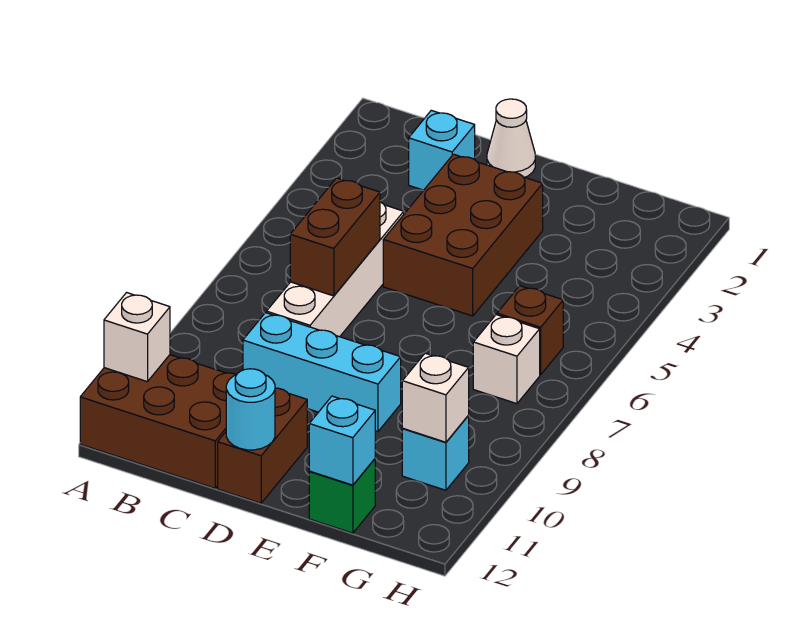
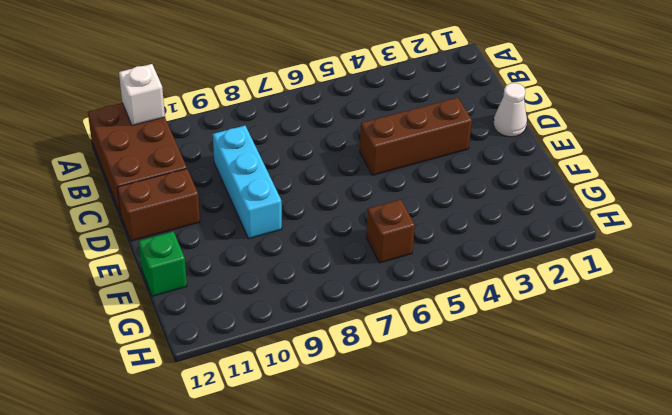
brown brick D3:D5 level 1 -> brown brick D3:E5 level 1
none -> cyan brick C2 level 1
none -> white brick C5:C8 level 1
none -> white brick G7 level 1

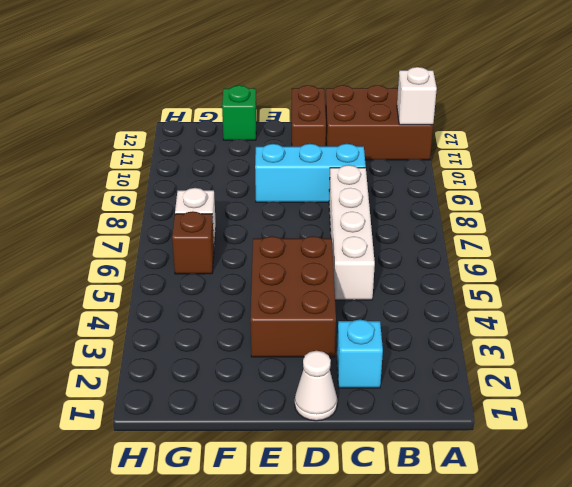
none -> cyan brick G10 level 1
none -> brown brick C6:C7 level 2
none -> cyan round brick D12 level 2

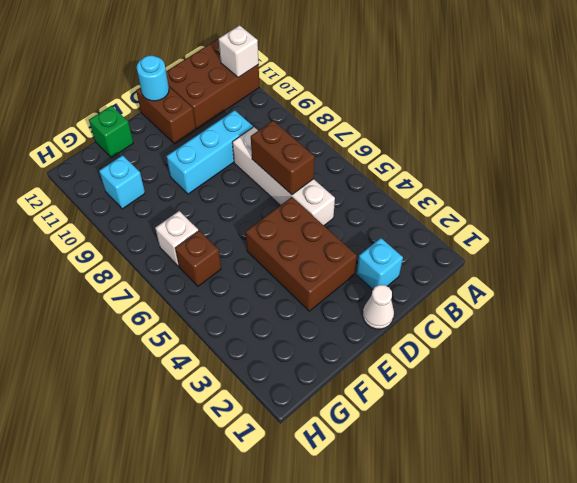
none -> cyan brick F12 level 2
none -> white brick G10 level 2

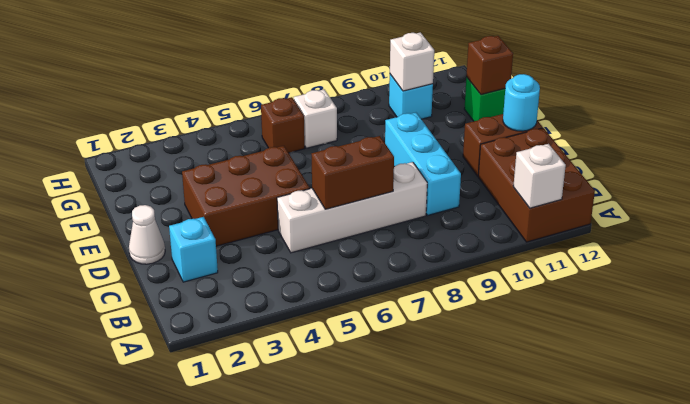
brown brick F12 level 2 -> cyan brick F12 level 2

